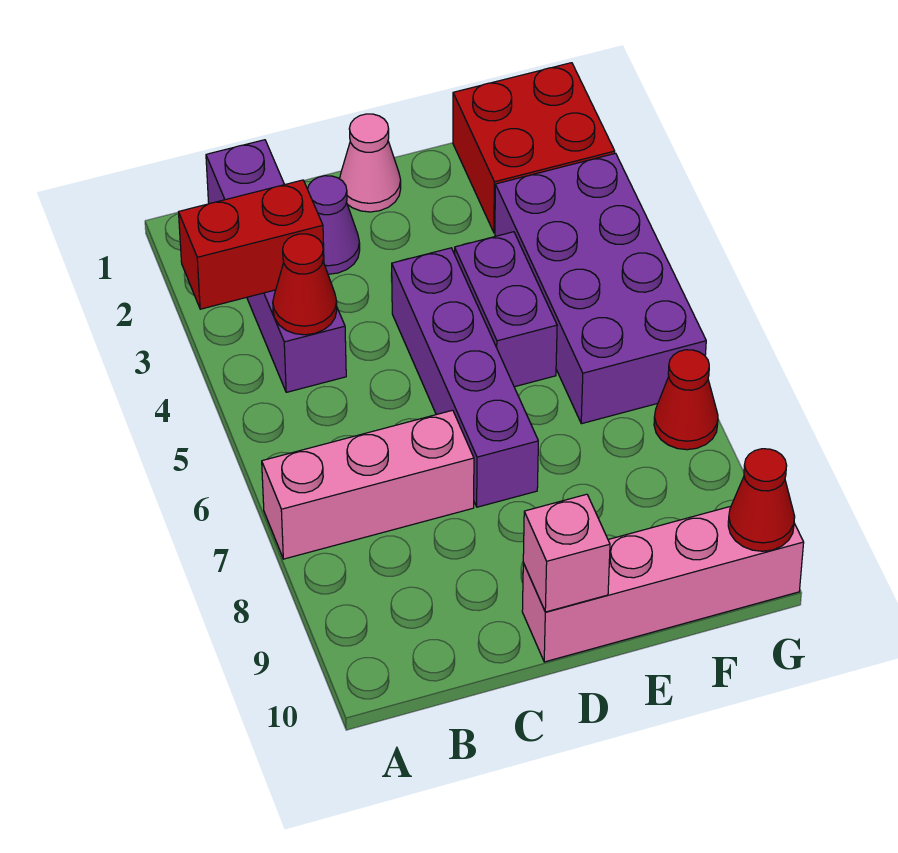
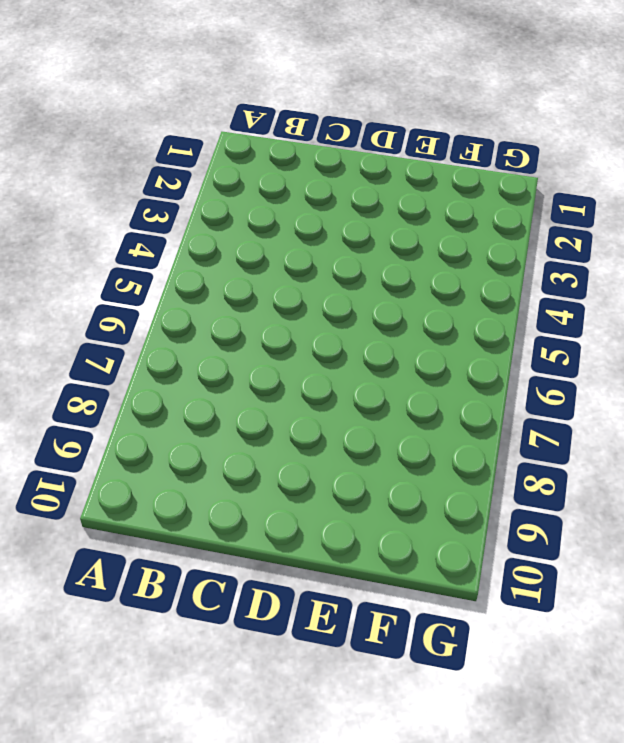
none -> pink brick A7:C7 level 1
none -> purple brick B1:B4 level 1
none -> purple cone C2 level 1

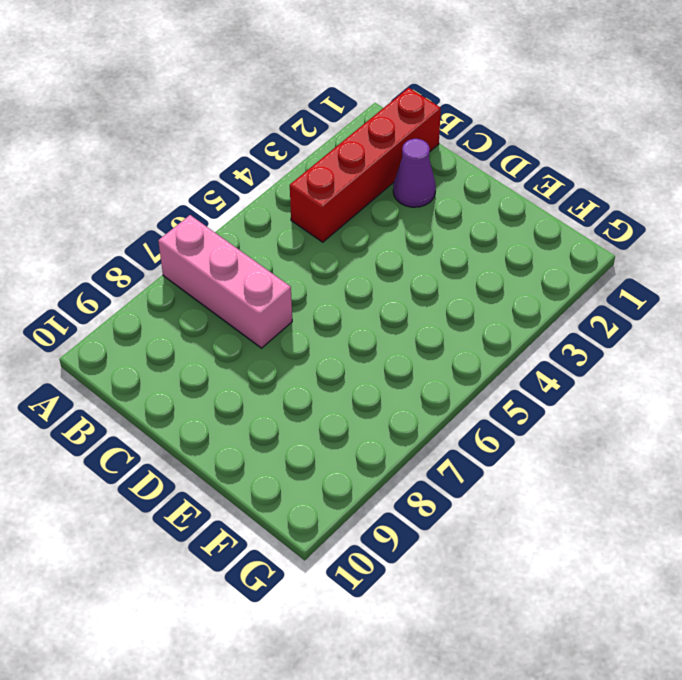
red brick B1:B4 level 1 -> purple brick B1:B4 level 1
none -> pink cone D1 level 1
none -> purple brick D4:D7 level 1
none -> pink brick D10:G10 level 1

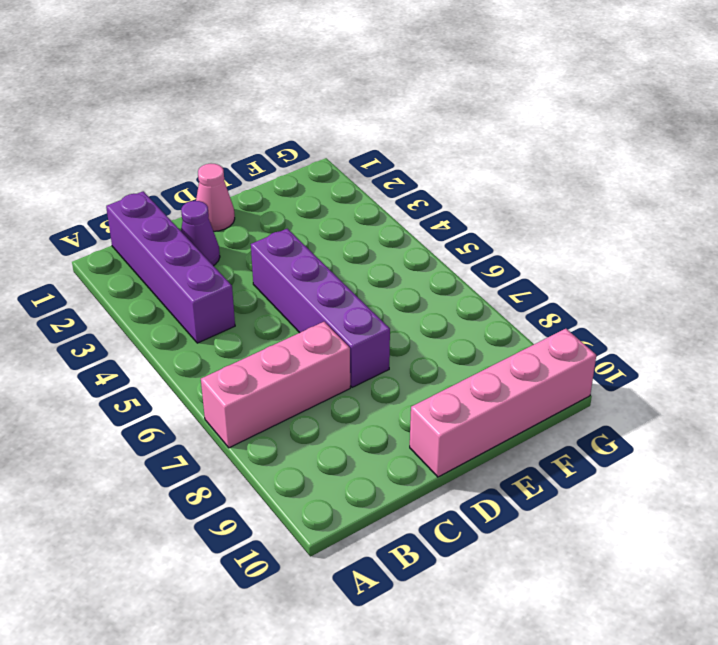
none -> purple brick E4:E5 level 1
none -> red brick F1:G2 level 1
none -> purple brick F3:G6 level 1

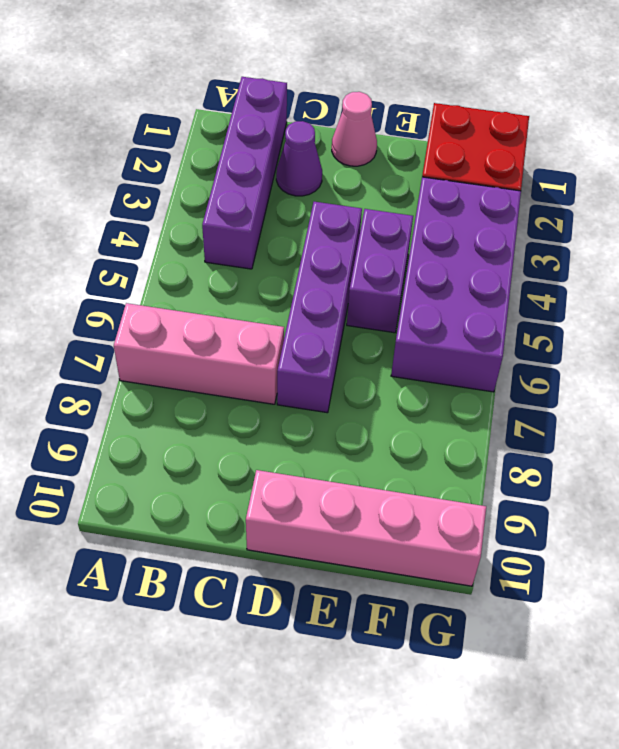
none -> red cone G7 level 1
none -> red brick A3:B3 level 2
none -> red cone B4 level 2

